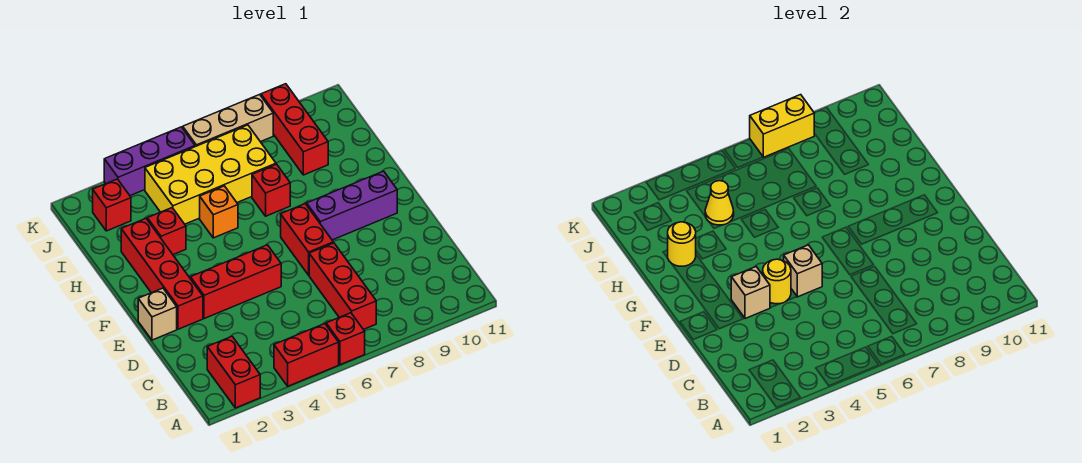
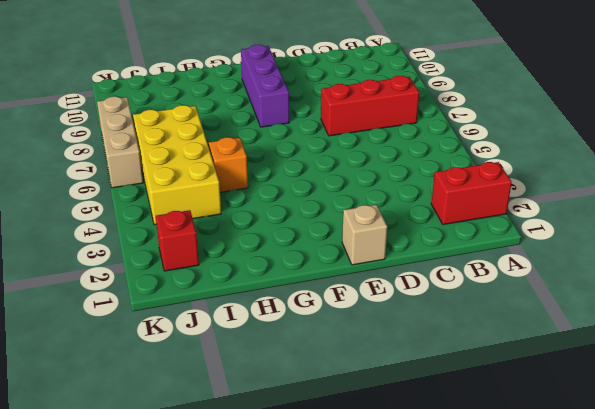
none -> red brick A4:A5 level 1
none -> red brick A6 level 1
none -> red brick E2:H2 level 1

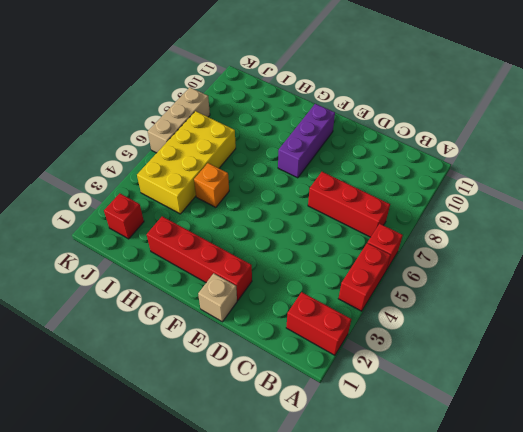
none -> red brick E3:E5 level 1
none -> red brick E7:F7 level 1
none -> red brick H3 level 1

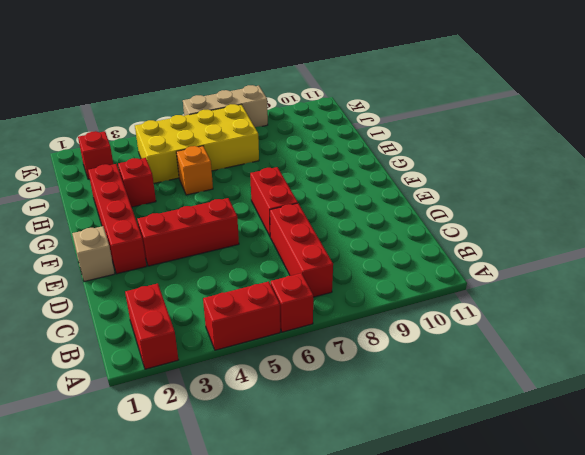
none -> purple brick F8:F10 level 1
none -> red brick H7 level 1
none -> red brick I9:K9 level 1

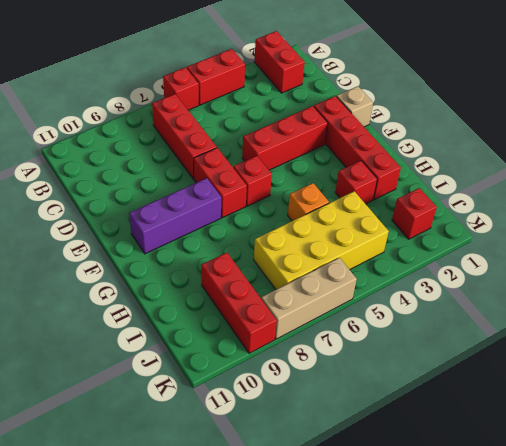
red brick F6 level 1 -> red brick H7 level 1
none -> purple brick K3:K5 level 1
none -> tan brick E3 level 2
none -> yellow round brick E4 level 2

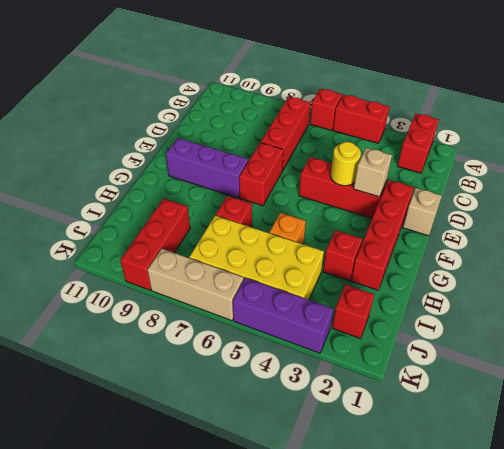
none -> tan brick E5 level 2
none -> yellow round brick H2 level 2
none -> yellow cone I4 level 2

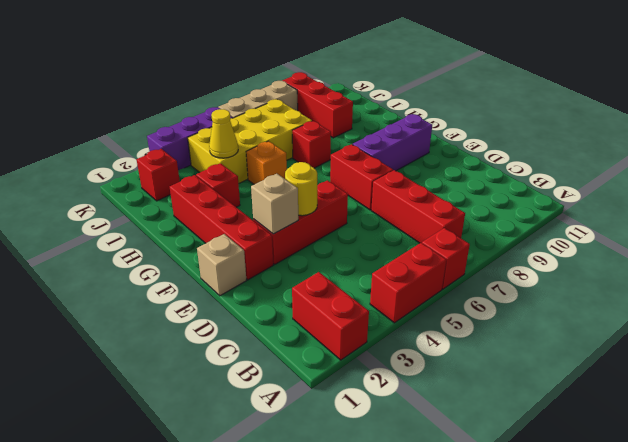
none -> tan brick E5 level 2
none -> yellow round brick H2 level 2
none -> yellow brick K7:K8 level 2

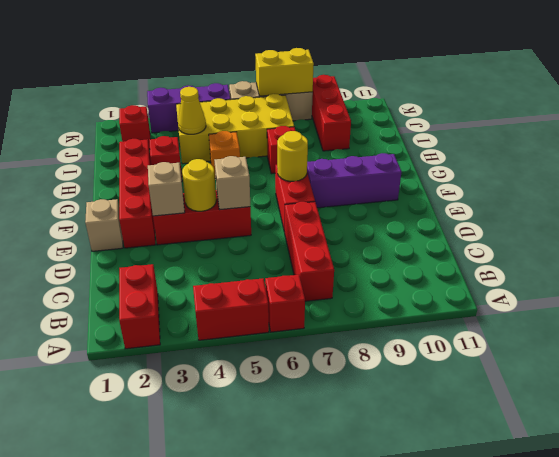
yellow round brick F7 level 2 -> yellow round brick H2 level 2

